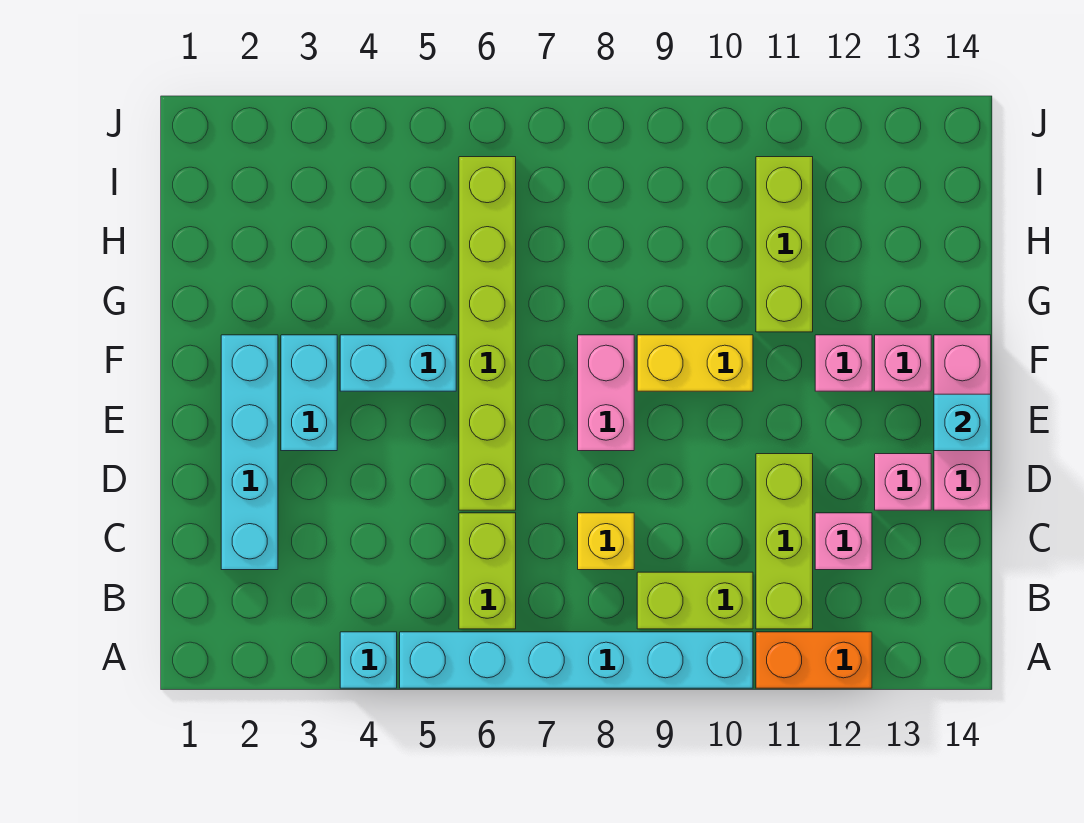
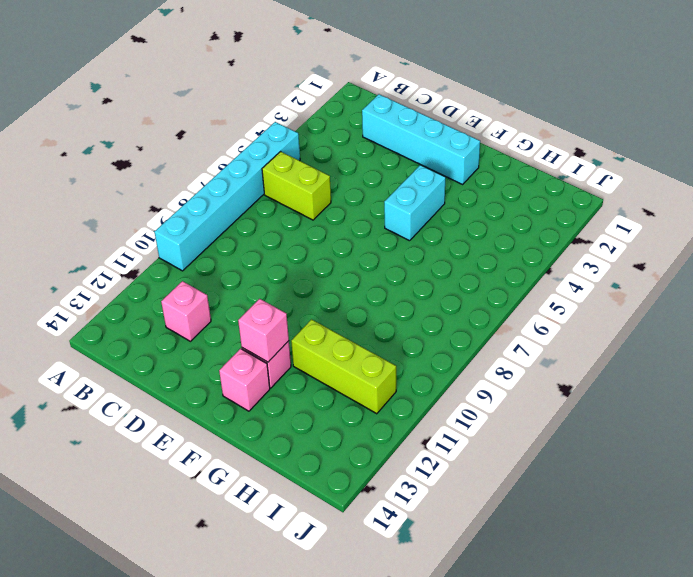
pink brick F12 level 2 -> pink brick D13 level 1
none -> cyan brick A4 level 1
none -> orange brick A11:A12 level 1
none -> lime brick B9:B10 level 1

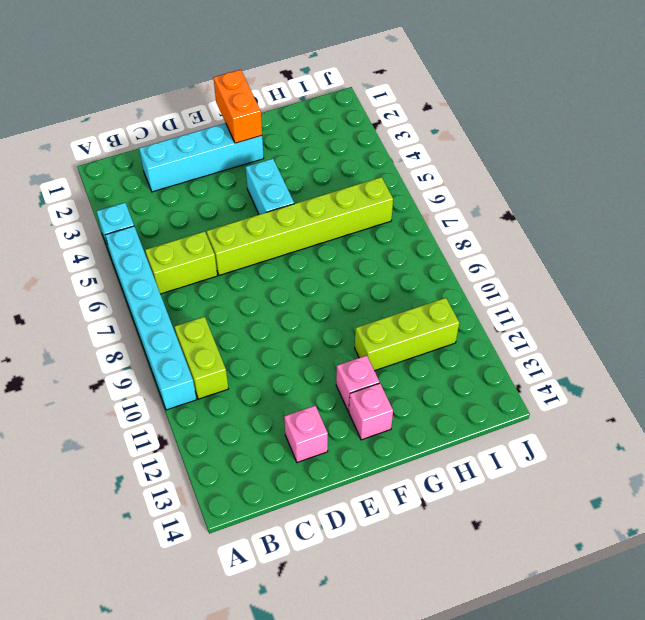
orange brick F1:F2 level 2 -> orange brick A11:A12 level 1
none -> lime brick B11:D11 level 1
none -> yellow brick C8 level 1
none -> pink brick C12 level 1

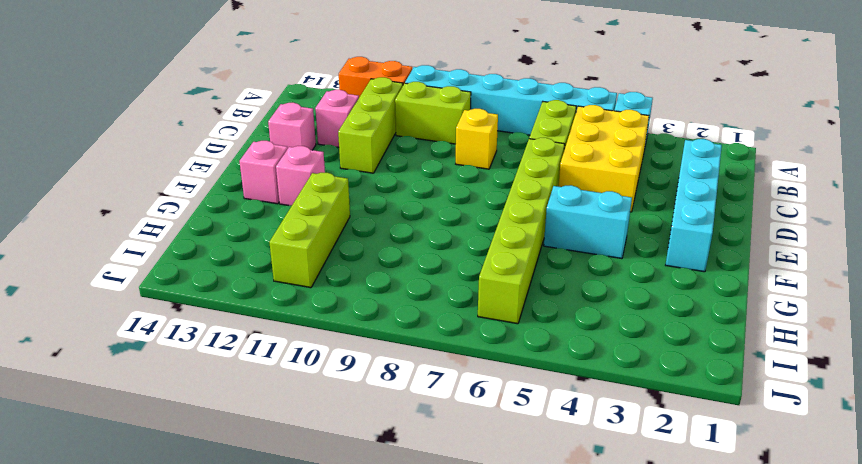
yellow brick B4:D5 level 1 -> none
none -> pink brick D14:F14 level 1
none -> cyan brick E3:F3 level 1
none -> pink brick E8:F8 level 1

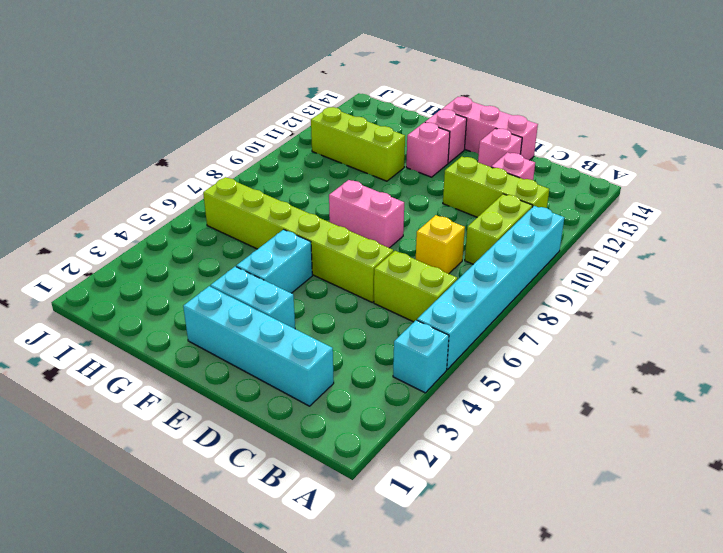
none -> orange brick A11:A12 level 1
none -> yellow brick F9:F10 level 1
none -> cyan brick E14 level 2

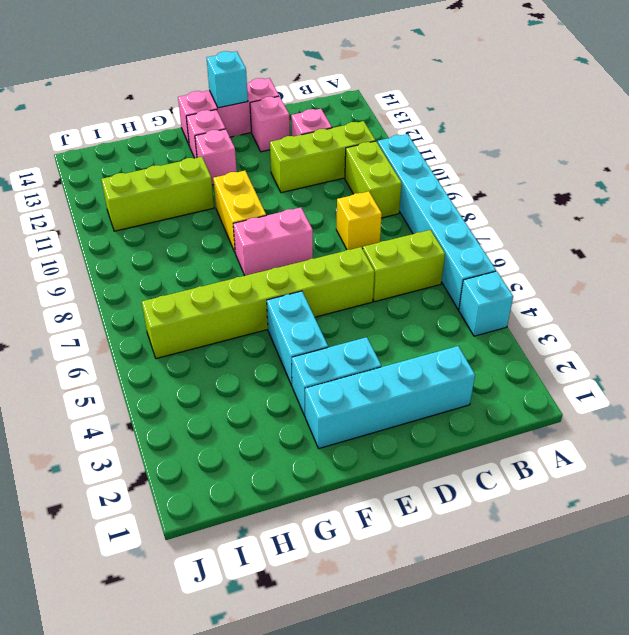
none -> orange brick A11:A12 level 1

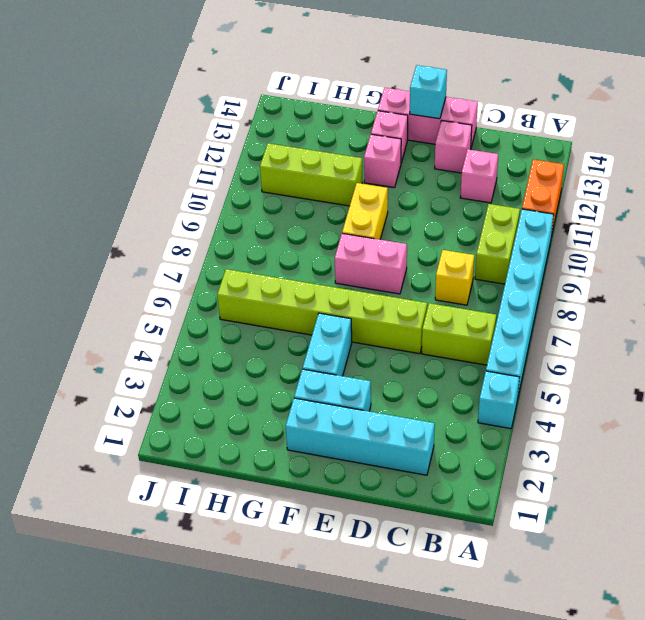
none -> lime brick B11:D11 level 1

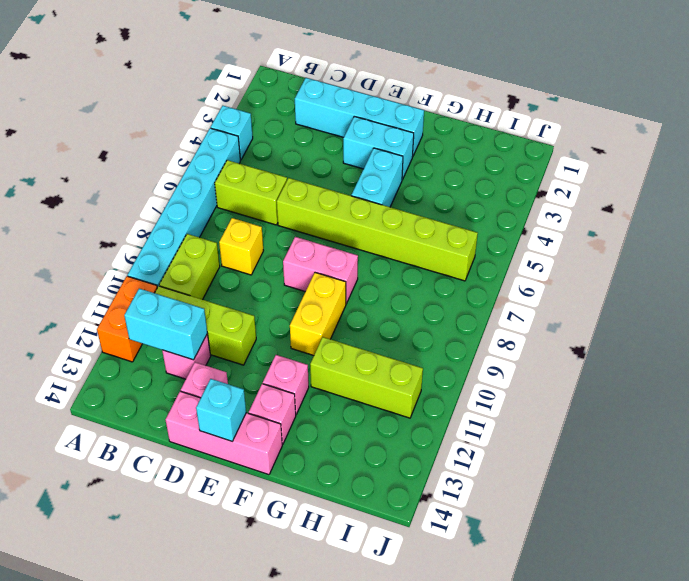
cyan brick B12:C12 level 2 -> none

